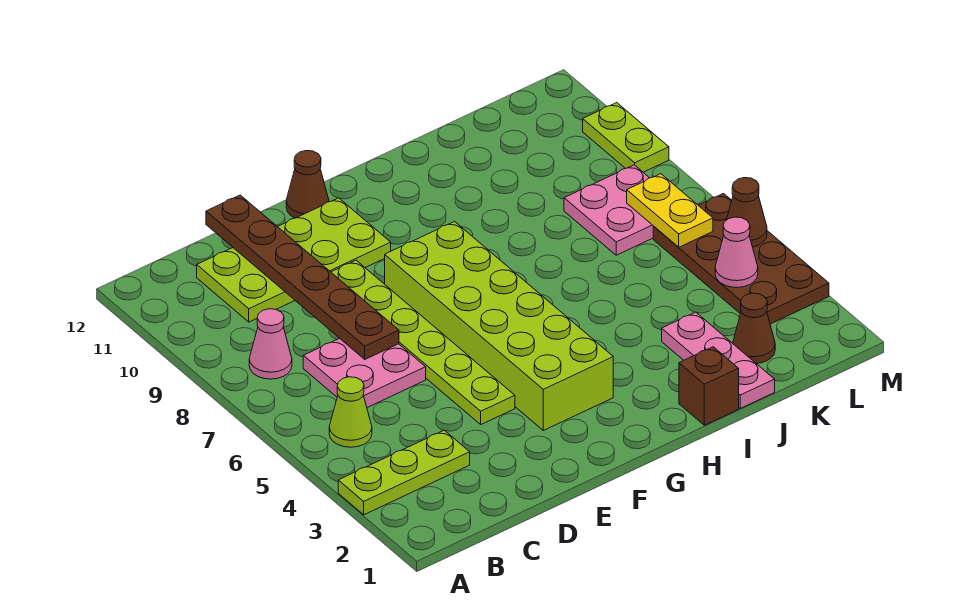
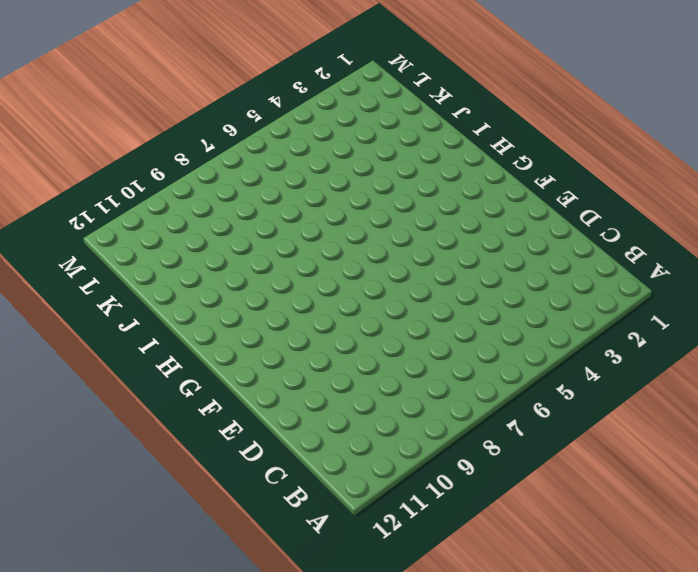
none -> lime plate A3:C3 level 1
none -> lime cone B5 level 1
none -> pink cone B8 level 1

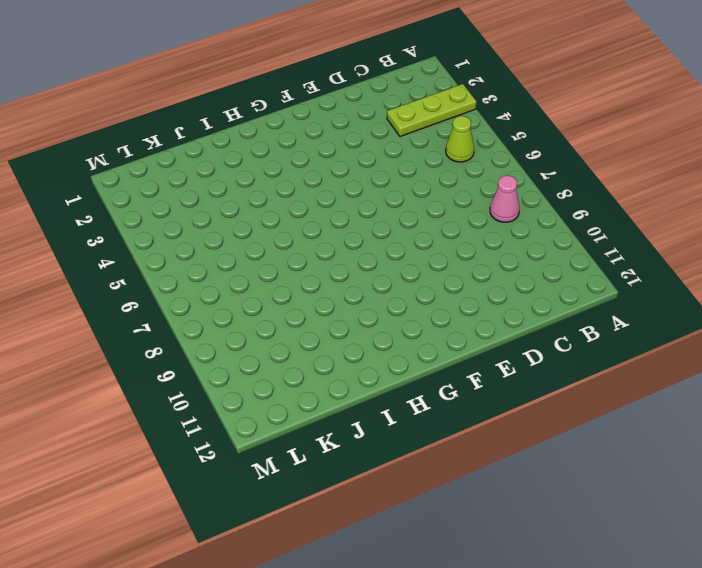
none -> pink plate C6:D7 level 1
none -> lime plate C10:F11 level 1
none -> lime plate E4:E9 level 1

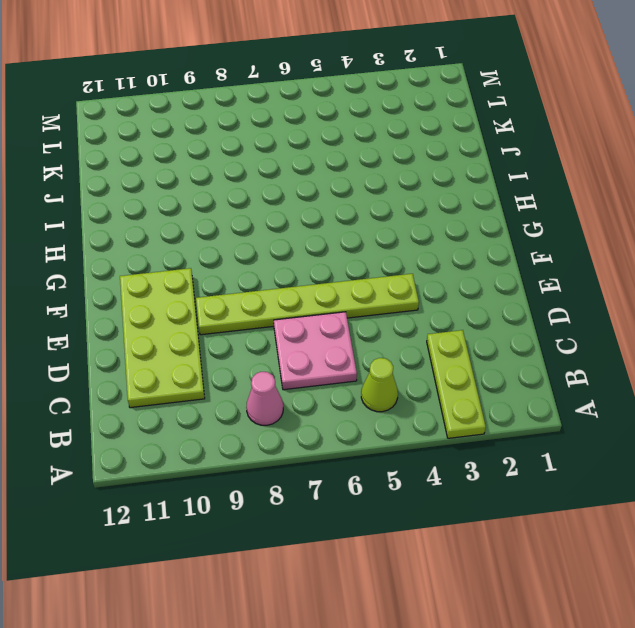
none -> lime brick F3:G8 level 1
none -> brown cone F12 level 1
none -> brown brick I1 level 1

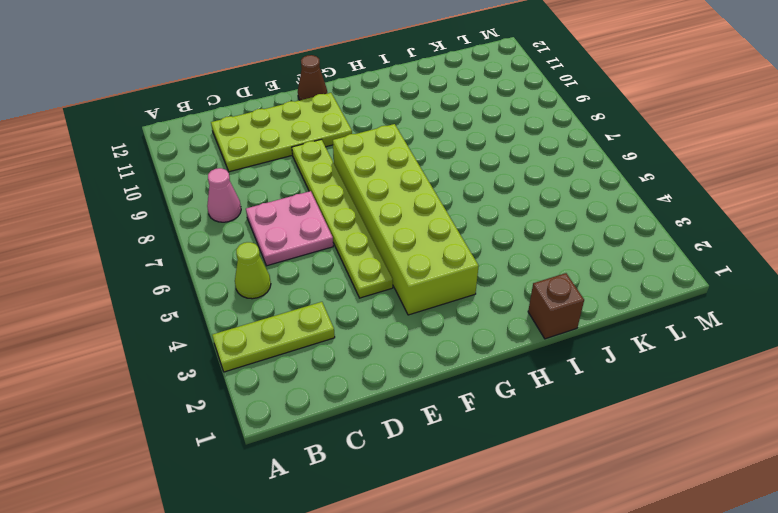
none -> pink plate J1:J3 level 1
none -> brown cone K2 level 1
none -> pink plate K7:L8 level 1

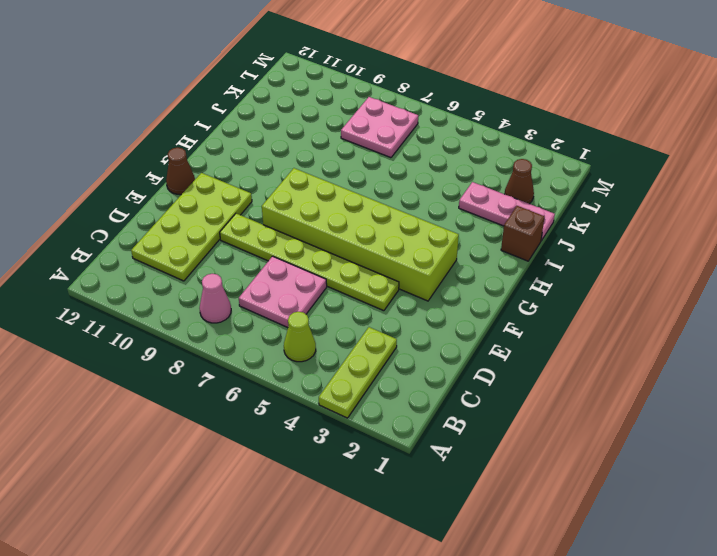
none -> brown plate L3:M6 level 1
none -> lime plate M9:M10 level 1
none -> brown plate D7:D12 level 2

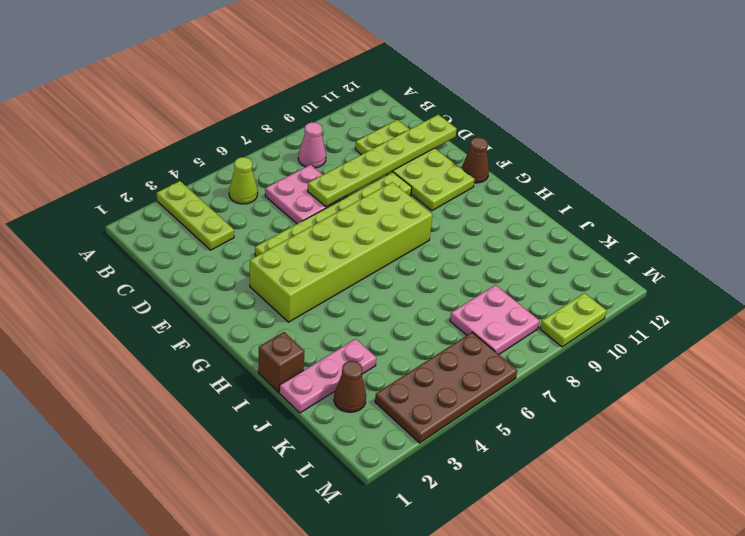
lime plate D7:D12 level 2 -> brown plate D7:D12 level 2
none -> pink cone L4 level 2
none -> yellow plate L6:L7 level 2
none -> brown cone M5 level 2

